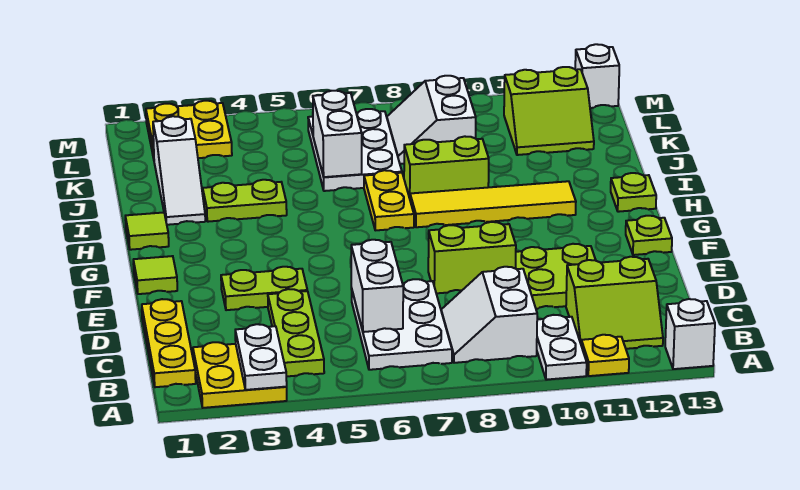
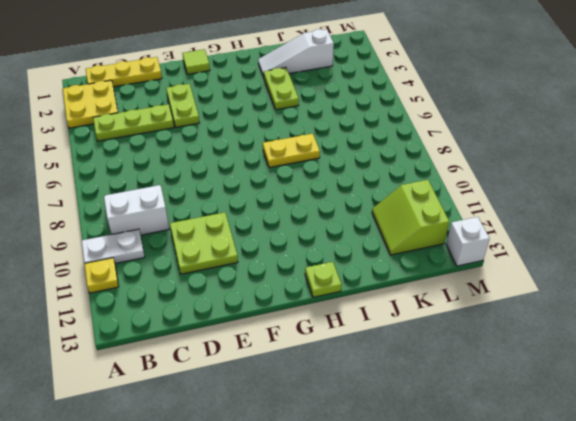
none -> white brick A13 level 1
none -> white plate B6:D7 level 1
none -> lime slope B11:C12 level 1 top C

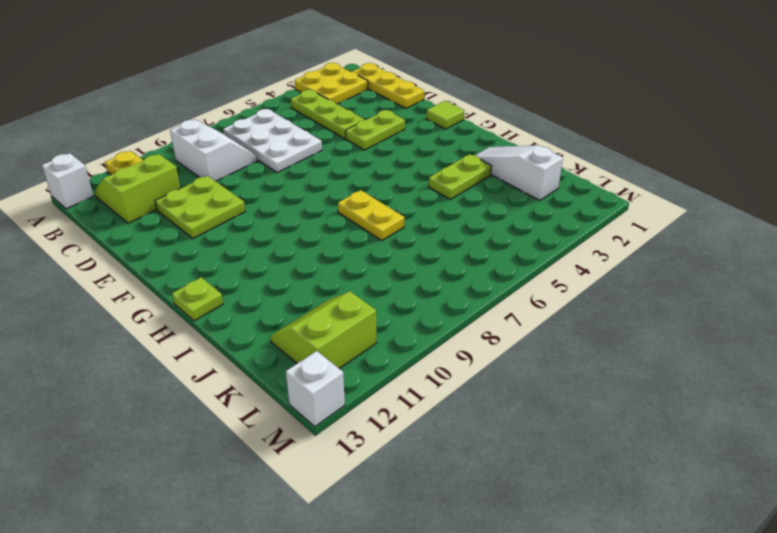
none -> white plate A10:B10 level 1
none -> lime brick E8:E9 level 1
none -> lime plate F13 level 1

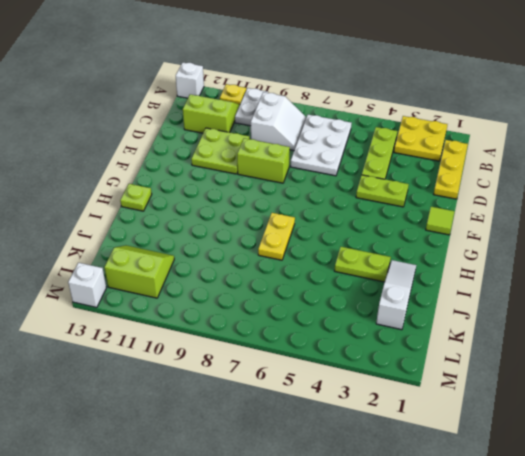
none -> lime plate F13 level 1
none -> lime tile H1 level 1
none -> yellow tile H8:H11 level 1

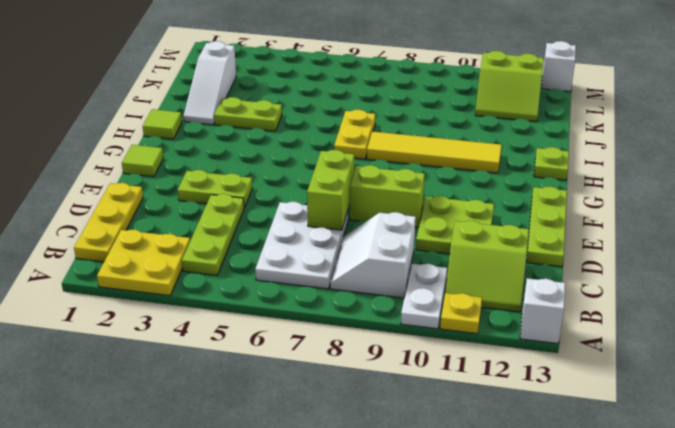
lime brick D7:E7 level 2 -> lime brick I8:I9 level 1
lime plate D13:F13 level 1 -> lime plate F13 level 1
none -> white plate J6:L7 level 1
none -> white slope K8:L9 level 1 top 9
none -> yellow plate L2:M3 level 1

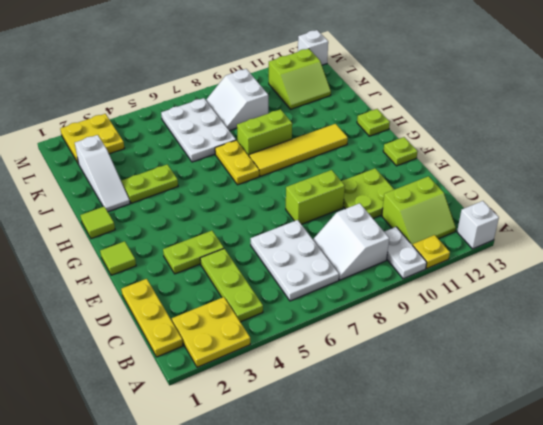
none -> white plate A3:B3 level 2
none -> white brick C6:D6 level 2
none -> white brick J6:K6 level 2

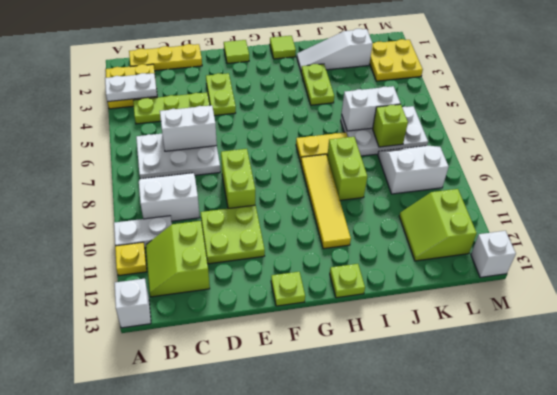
lime brick K7 level 2 -> none

